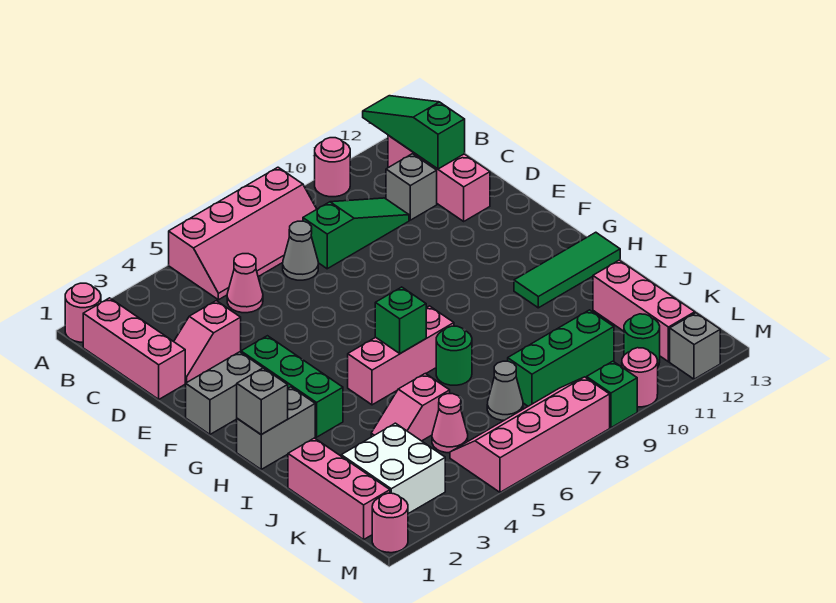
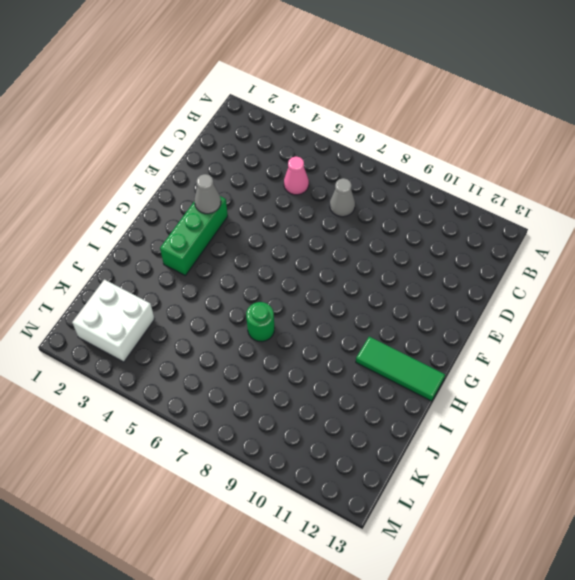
grey cone F3 level 2 -> grey cone K7 level 1
none -> pink round brick A1 level 1
none -> pink slope A5:B8 level 1 top A
none -> pink round brick A10 level 1
none -> pink brick B1:D1 level 1

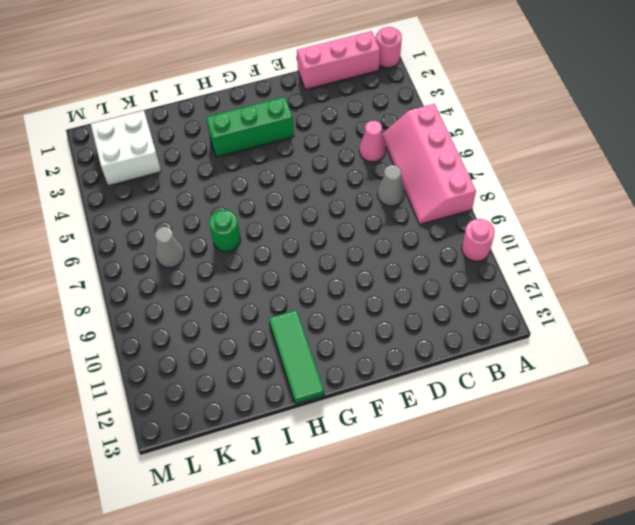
none -> pink brick B12:D12 level 1
none -> green slope C8:C10 level 1 top 8
none -> grey brick C11 level 1
none -> pink slope D2:D3 level 1 top 3

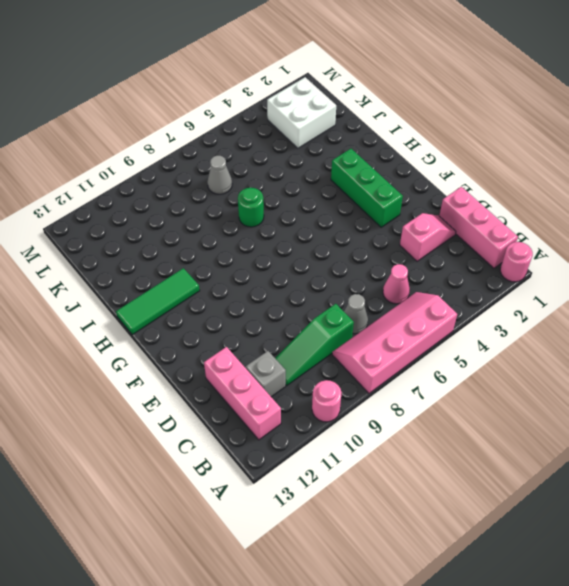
none -> grey brick F1:F2 level 1
none -> grey brick H1:H2 level 1
none -> pink brick H5:H7 level 1
none -> pink brick J1:L1 level 1

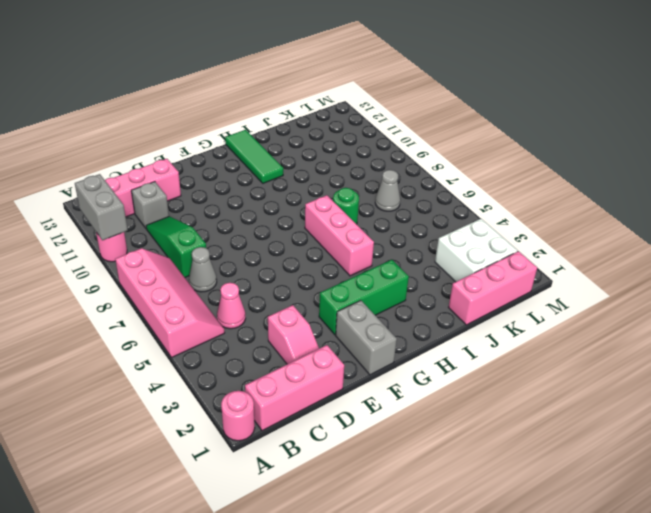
grey brick A10:A11 level 2 -> grey brick H1:H2 level 1
none -> pink slope J4:J5 level 1 top 5
none -> pink brick J12:L12 level 1
none -> pink cone K5 level 1
none -> green brick K8:K10 level 1

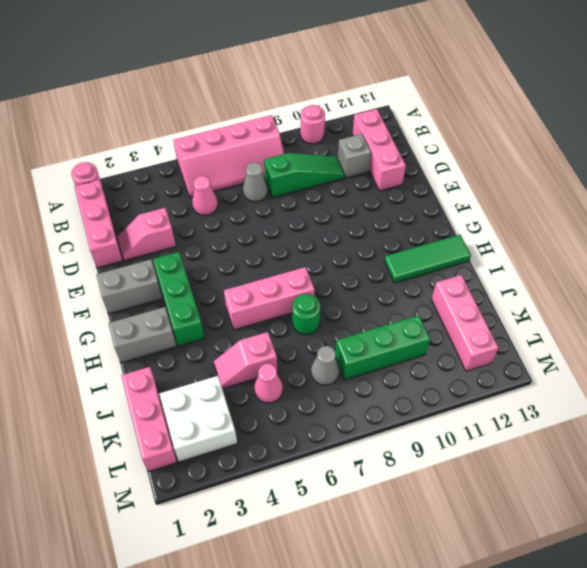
none -> pink slope L5:M8 level 1 top M
none -> green round brick L11 level 1
none -> pink round brick M1 level 1
none -> green brick M9 level 1

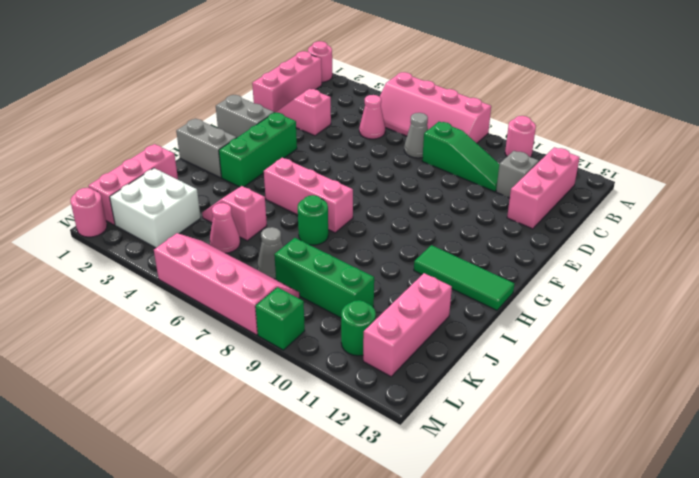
none -> pink round brick M10 level 1
none -> grey brick M12 level 1
none -> green slope A12:C12 level 2 top C
none -> grey brick H1 level 2

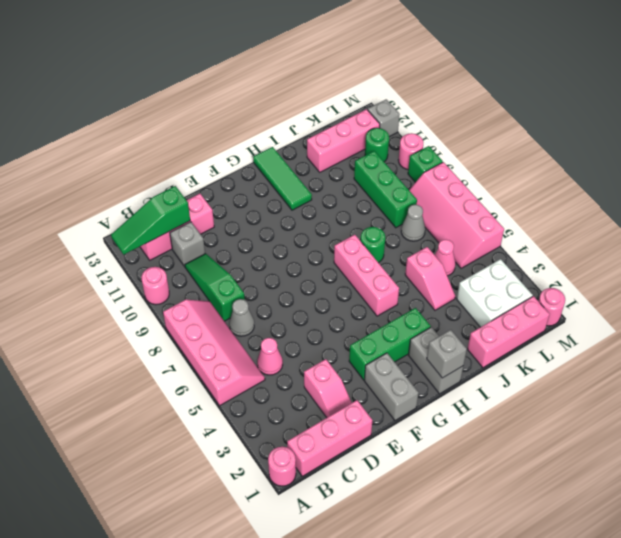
none -> green brick H6 level 2

